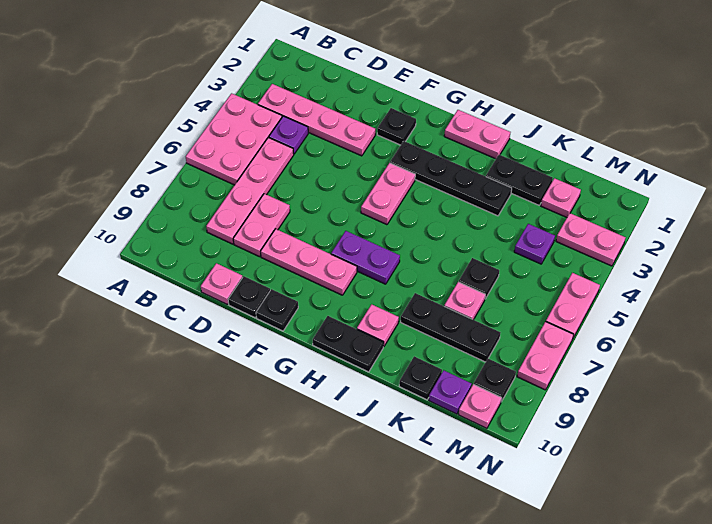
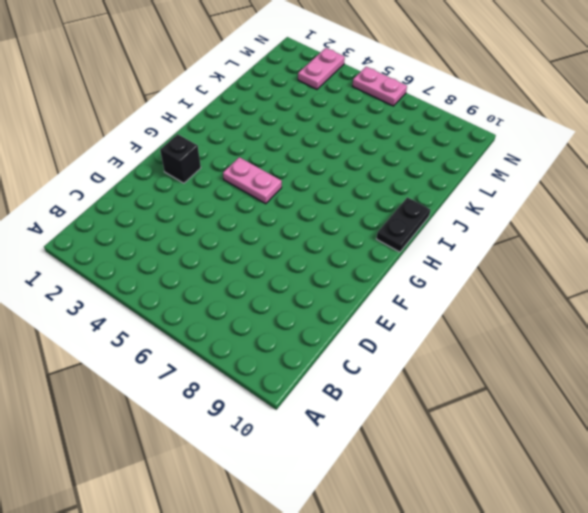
black brick F2 level 1 -> black plate F2 level 1
none -> pink plate A4:B6 level 1
none -> pink plate B3:E3 level 1
none -> purple plate C4 level 1

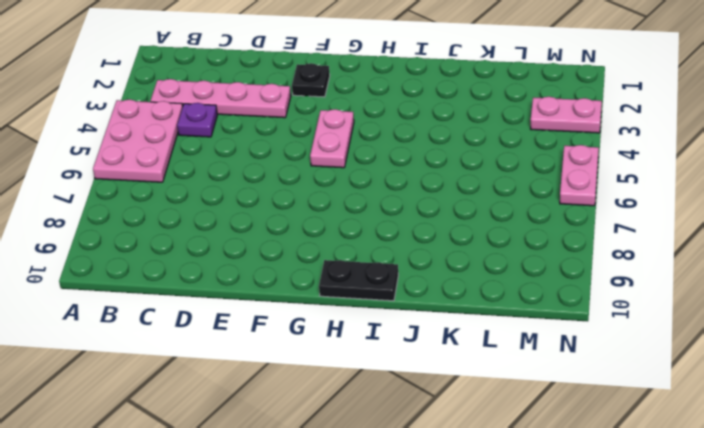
none -> pink plate C5:C8 level 1
none -> pink plate D7:D8 level 1
none -> pink plate D10 level 1

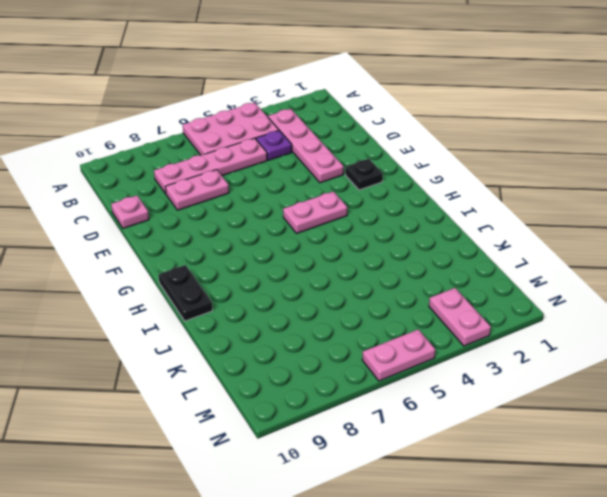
none -> pink plate E8:G8 level 1
none -> black plate E10 level 1
none -> black plate F10 level 1

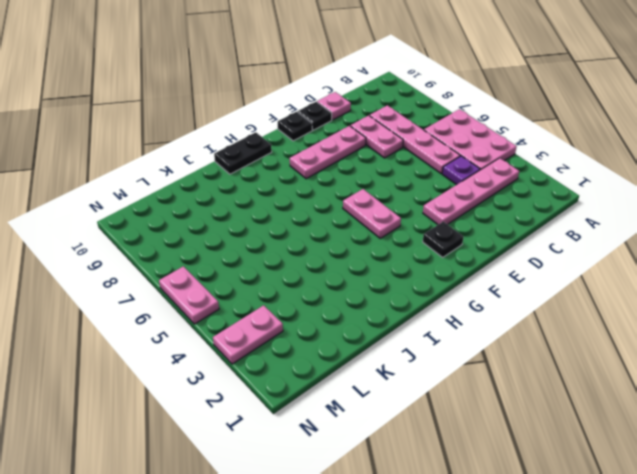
none -> black plate G3:J3 level 1
none -> purple plate G7:H7 level 1
none -> pink plate H1:I1 level 1

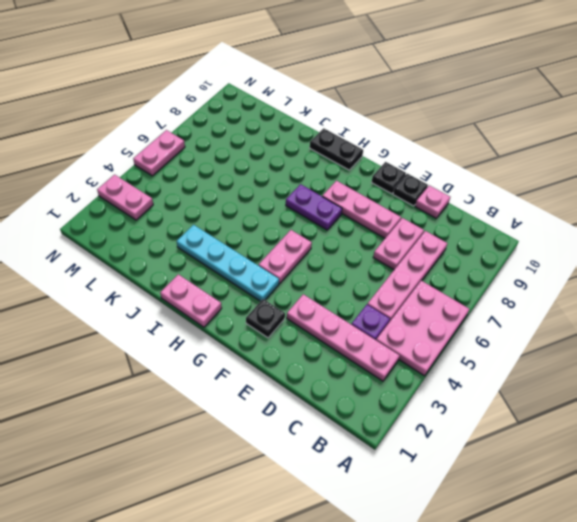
cyan plate G3:J3 level 1 -> black plate G3:J3 level 1
none -> pink plate I9 level 1
none -> black plate J2:K2 level 1
none -> black plate J8:L8 level 1

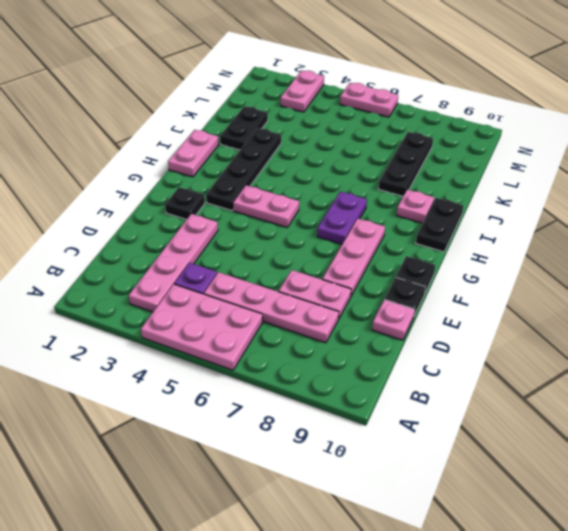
none -> black plate K6 level 1
none -> pink plate K7 level 1
none -> black plate K10 level 1

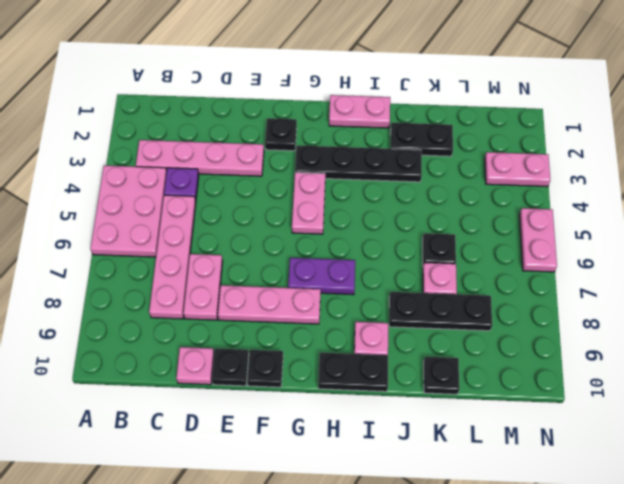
none -> pink plate L2 level 1
none -> purple plate L4 level 1
none -> purple plate L10 level 1

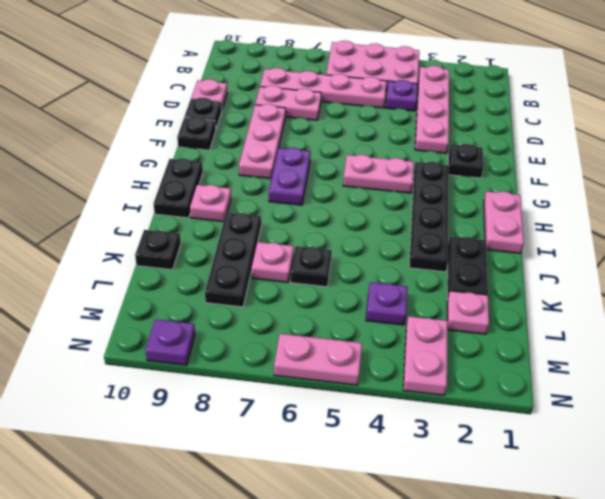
purple plate N9 level 1 -> purple plate L10 level 1
none -> black plate M9 level 1
none -> pink plate M10 level 1
none -> pink plate N7:N8 level 1

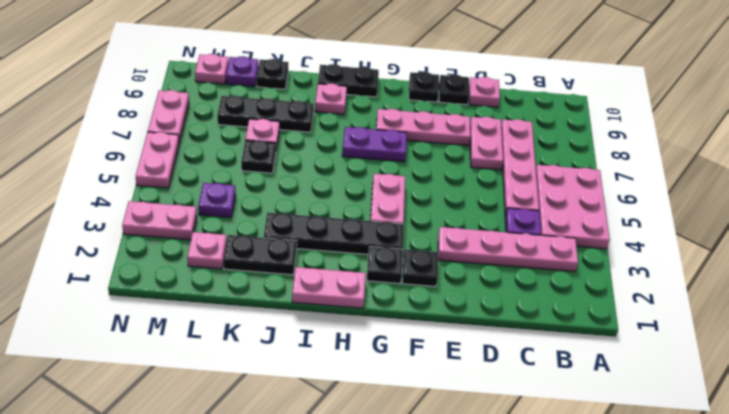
black plate G2 level 1 -> black plate M9 level 1

